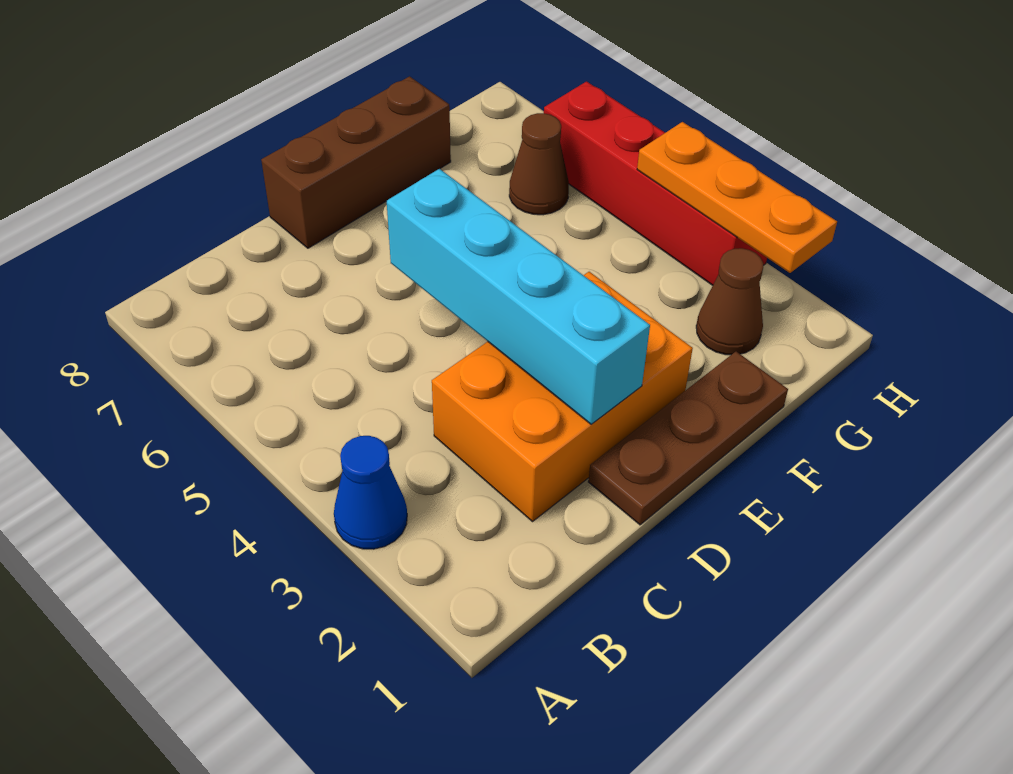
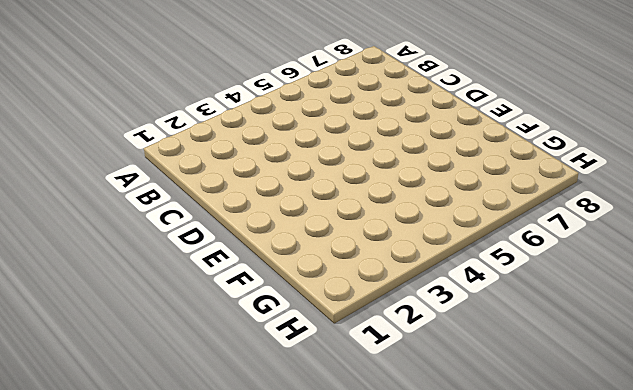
none -> blue cone A3 level 1
none -> orange brick C2:E3 level 1

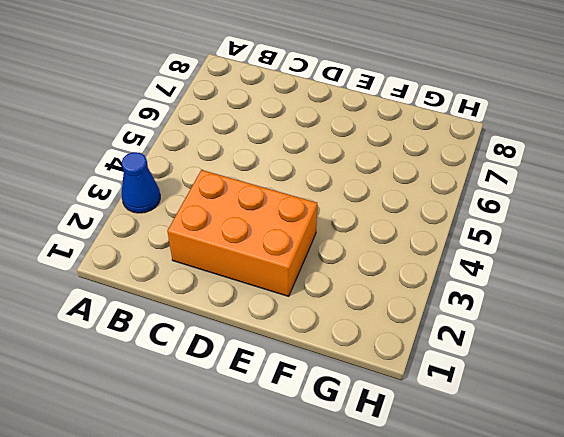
none -> brown plate D1:F1 level 1
none -> brown brick D8:F8 level 1

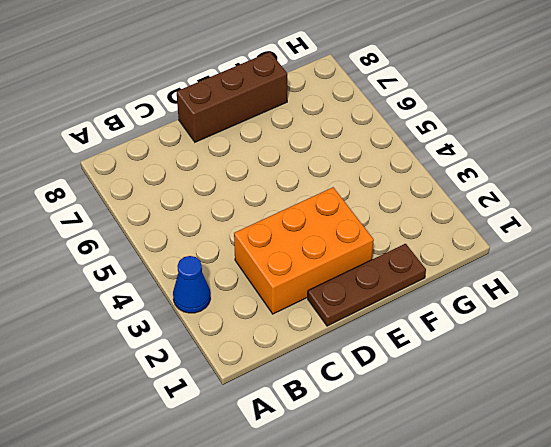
none -> brown cone G2 level 1
none -> brown cone G6 level 1

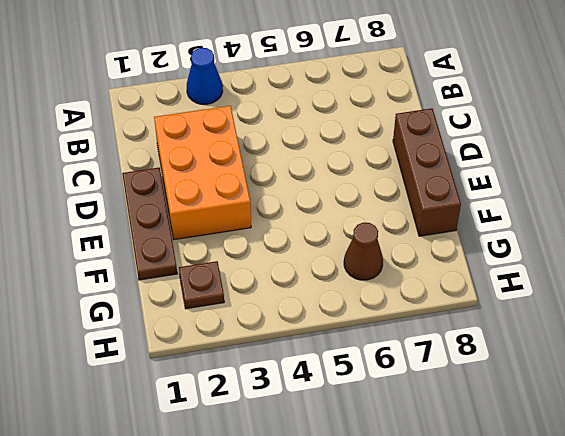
brown plate G2 level 1 -> brown cone G2 level 1
none -> red brick H3:H6 level 1
none -> cyan brick D2:D5 level 2

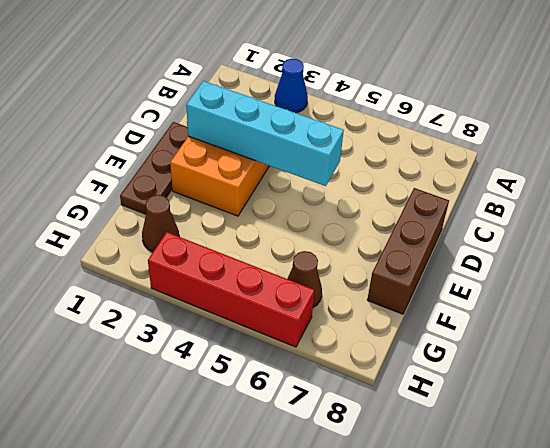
none -> orange plate H2:H4 level 2

